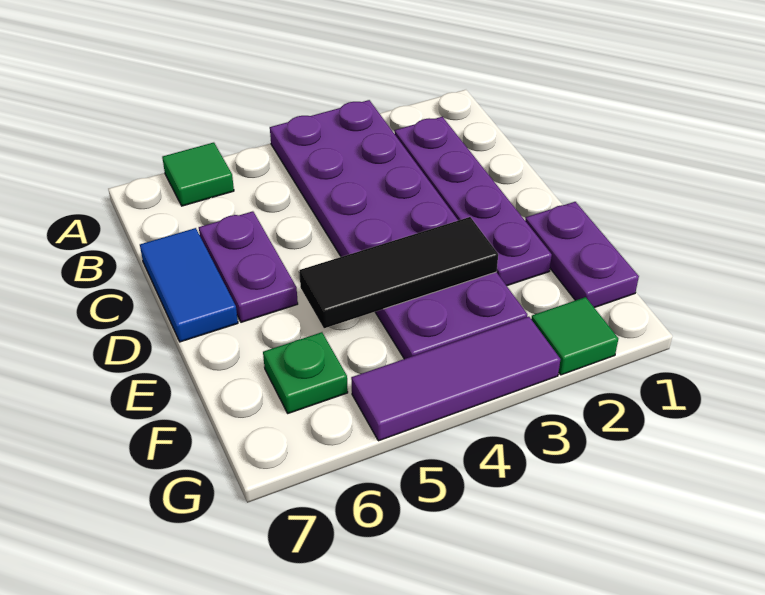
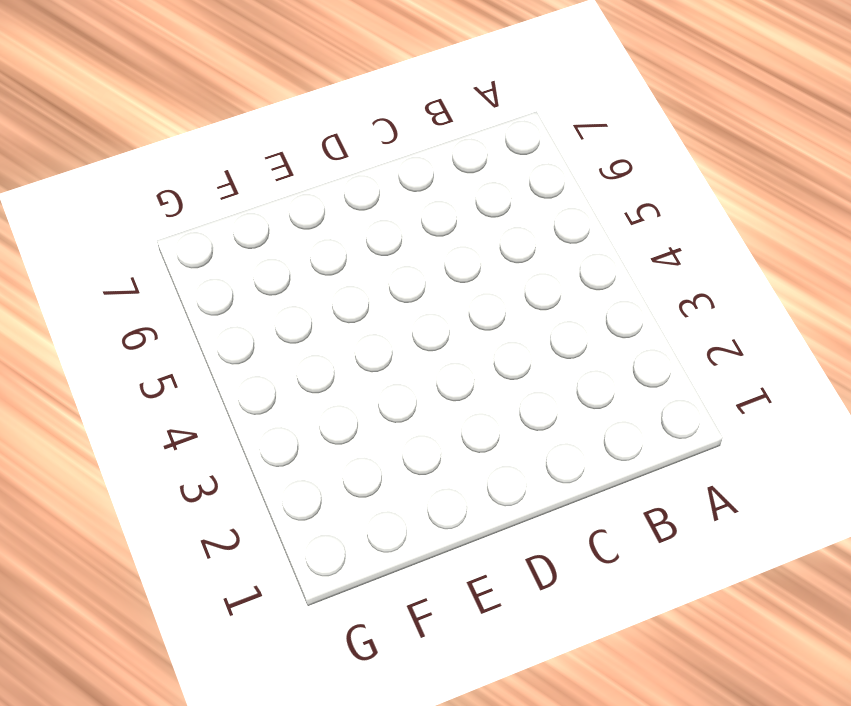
none -> purple plate A3:F4 level 1
none -> green tile A6 level 1

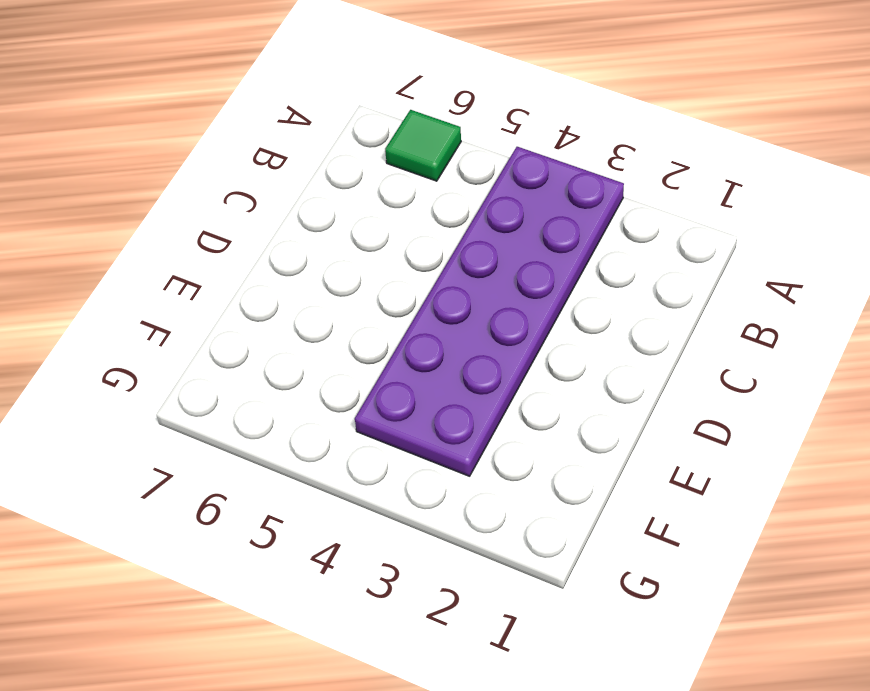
none -> purple plate B2:E2 level 1
none -> purple plate C6:D6 level 1

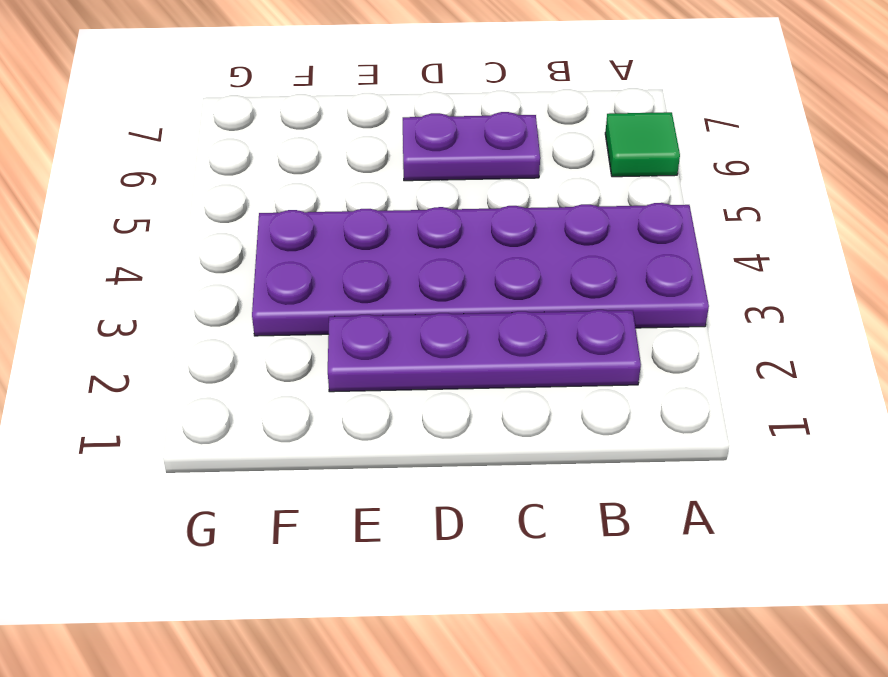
none -> blue tile C7:D7 level 1
none -> purple plate E1:F1 level 1

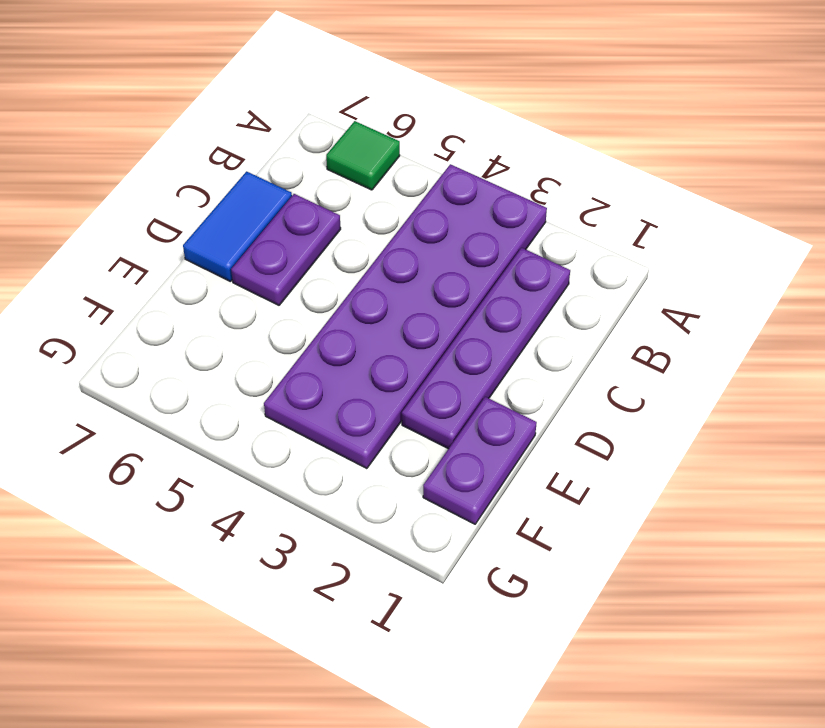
none -> green plate F6 level 1
none -> green tile G2 level 1

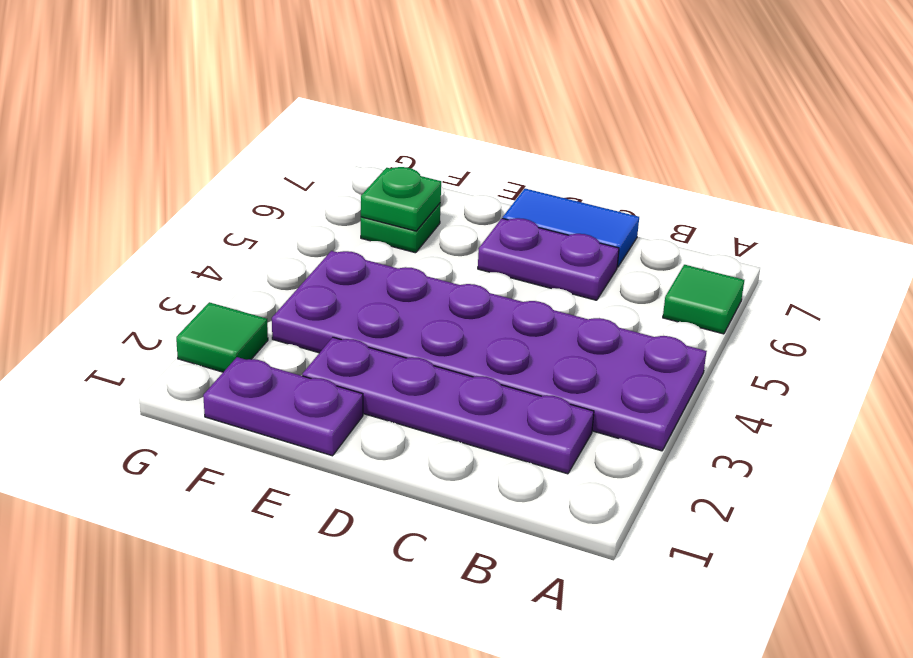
green plate F6 level 2 -> none
none -> purple tile G3:G5 level 1
none -> black tile E3:E5 level 2

